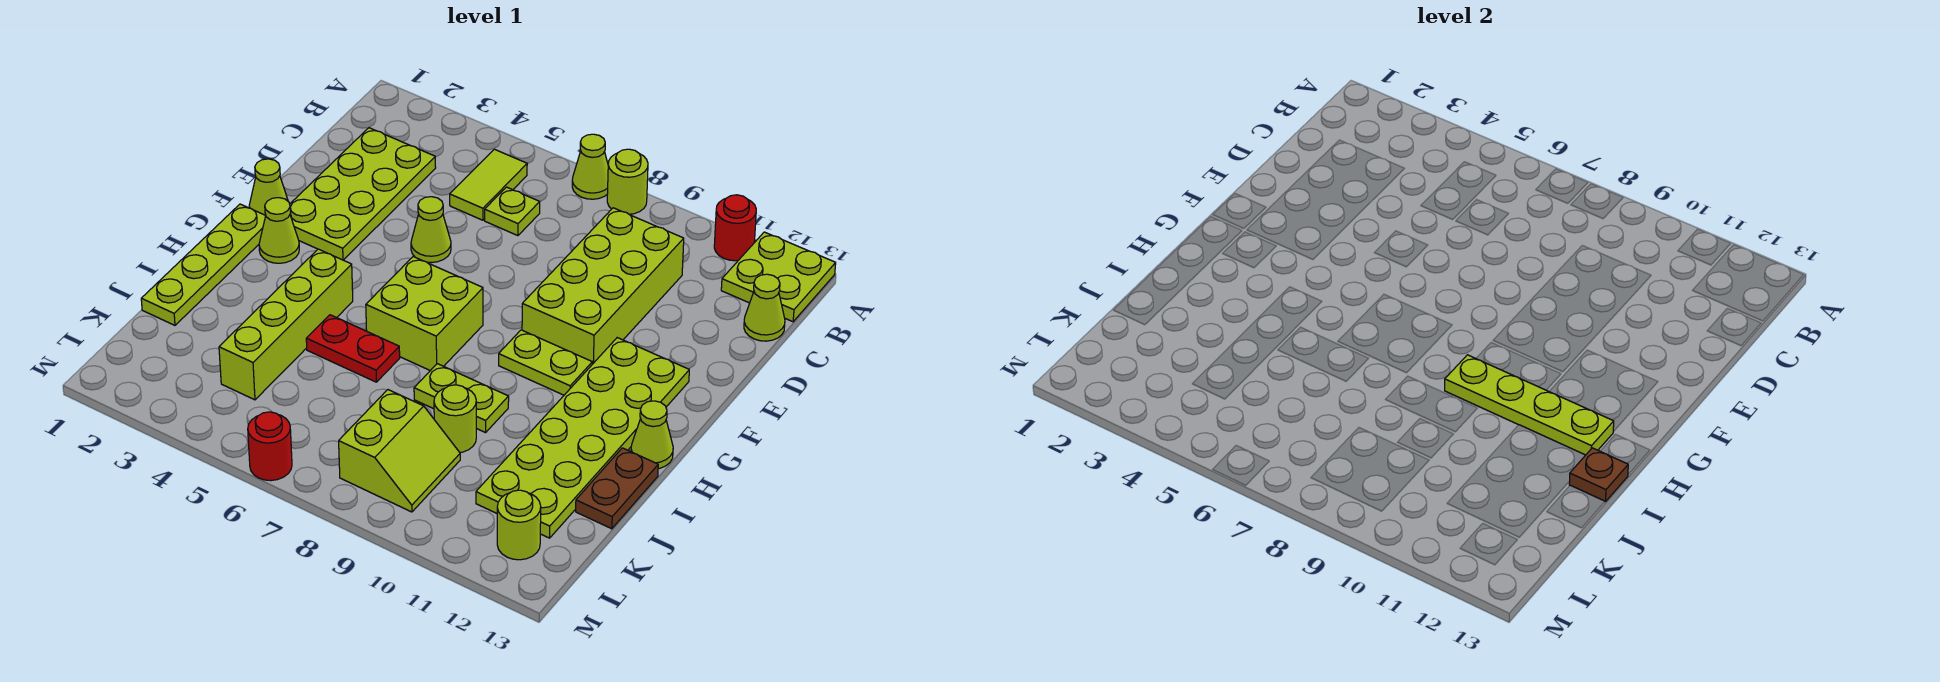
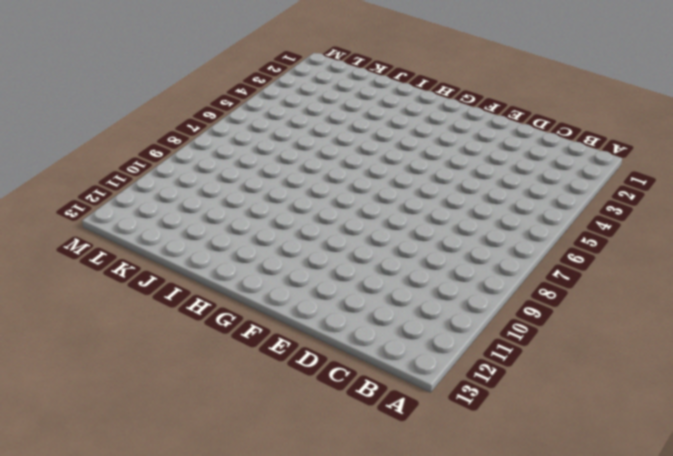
none -> lime cone A7 level 1
none -> lime round brick A8 level 1
none -> red round brick A11 level 1

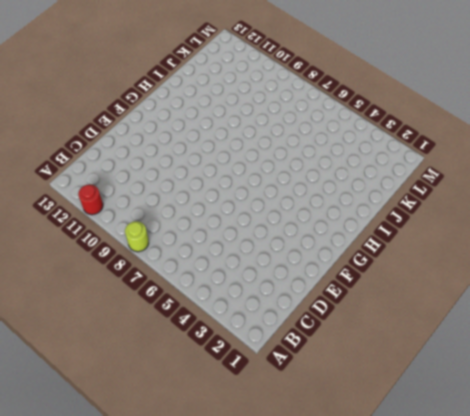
none -> lime cone A7 level 1
none -> lime plate A12:B13 level 1
none -> lime tile B5:C5 level 1

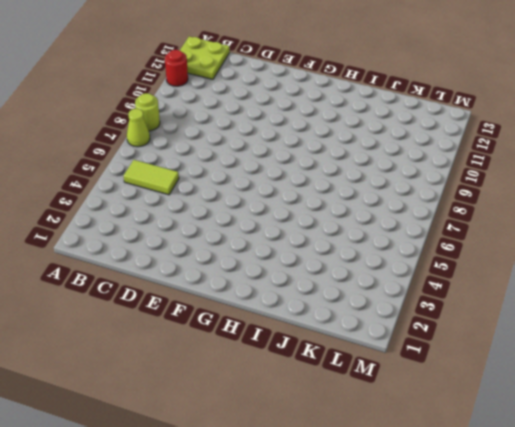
none -> lime plate C2:F3 level 1
none -> lime plate C6 level 1
none -> lime brick C9:F10 level 1

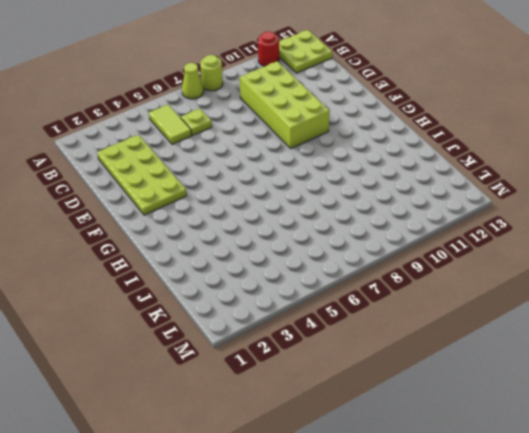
none -> lime cone C13 level 1
none -> lime cone E5 level 1
none -> lime cone F1 level 1

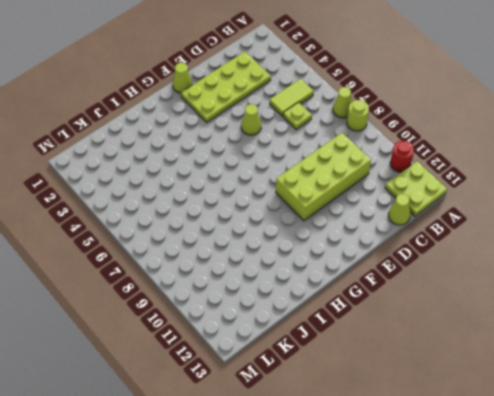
none -> lime plate F11:K12 level 1
none -> lime plate G1:J1 level 1
none -> lime cone G2 level 1

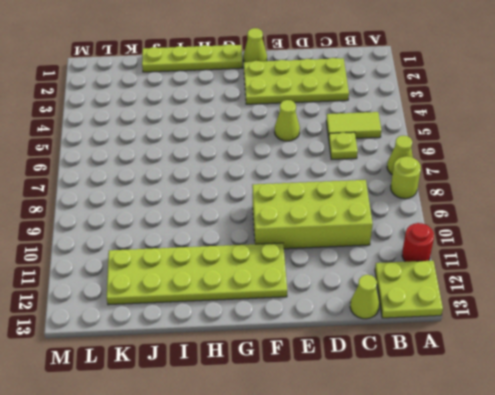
none -> lime cone G2 level 1
none -> lime brick G6:H7 level 1
none -> lime plate G9:G10 level 1

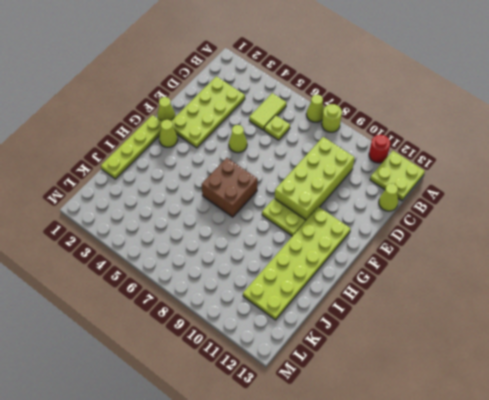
brown brick G6:H7 level 1 -> lime brick G6:H7 level 1
none -> lime brick H4:K4 level 1
none -> lime cone H13 level 1
none -> red plate I5:I6 level 1

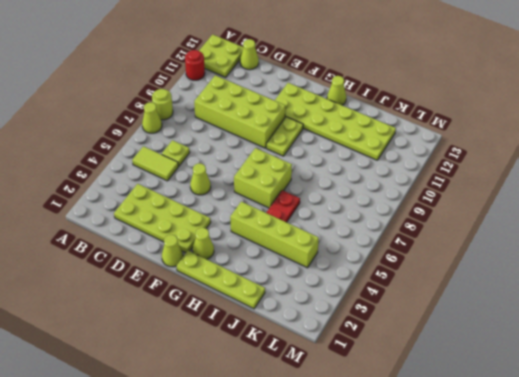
none -> lime plate I8:I9 level 1
none -> brown plate I13:J13 level 1
none -> lime round brick J9 level 1

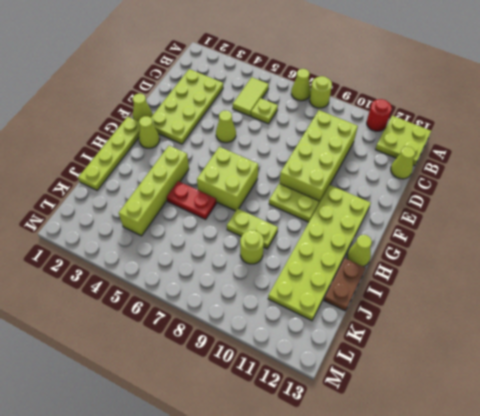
none -> lime slope K8:L9 level 1 top 8
none -> lime round brick L12 level 1
none -> red round brick M6 level 1

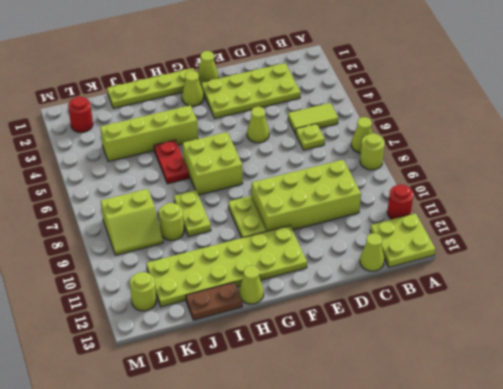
red round brick L2 level 1 -> red round brick M6 level 1
none -> lime plate H9:H12 level 2
none -> brown plate I13 level 2

